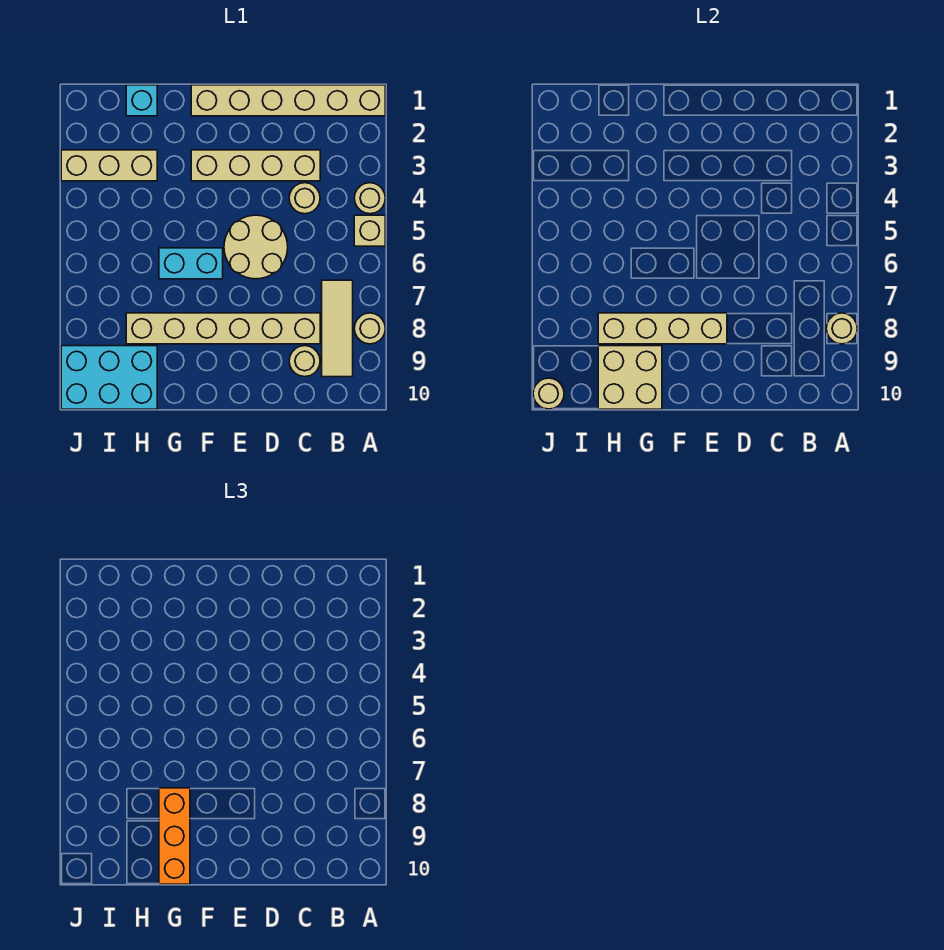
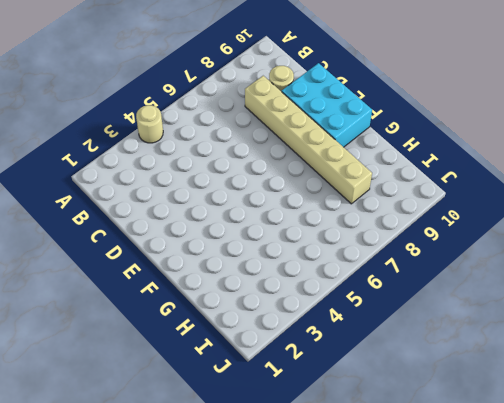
cyan brick D9:F10 level 1 -> cyan brick H9:J10 level 1
none -> tan brick A1:F1 level 1
none -> tan brick A5 level 1
none -> tan round brick A8 level 1

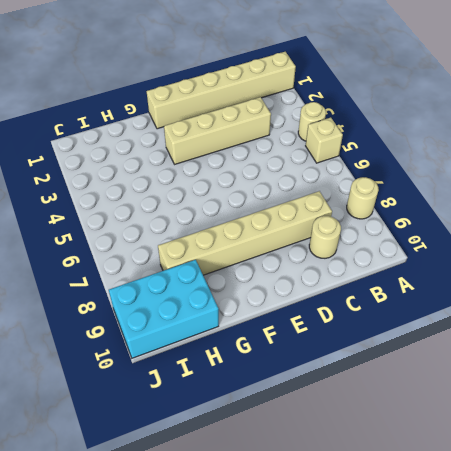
none -> tan tile B7:B9 level 1
none -> tan round brick C4 level 1
none -> tan round brick D5:E6 level 1

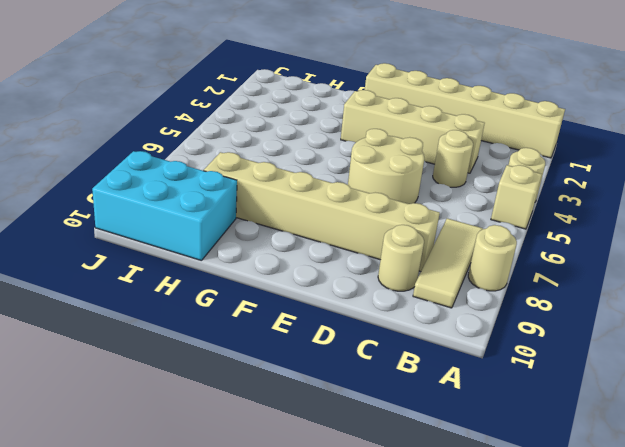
none -> cyan brick F6:G6 level 1
none -> cyan brick H1 level 1
none -> tan brick H3:J3 level 1

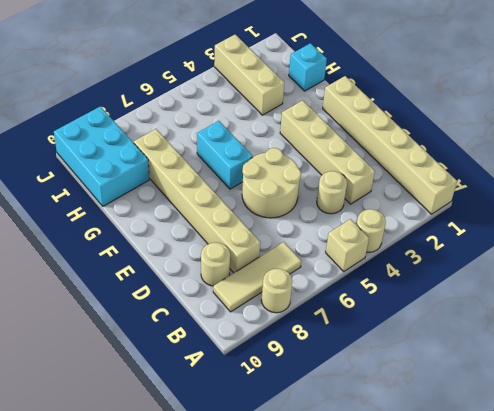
none -> tan round brick A8 level 2
none -> tan brick E8:H8 level 2
none -> tan brick G9:H10 level 2

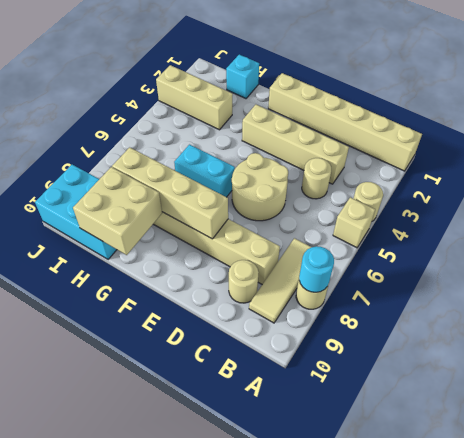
cyan round brick A8 level 2 -> tan round brick A8 level 2
none -> tan round brick J10 level 2
none -> orange brick G8:G10 level 3

